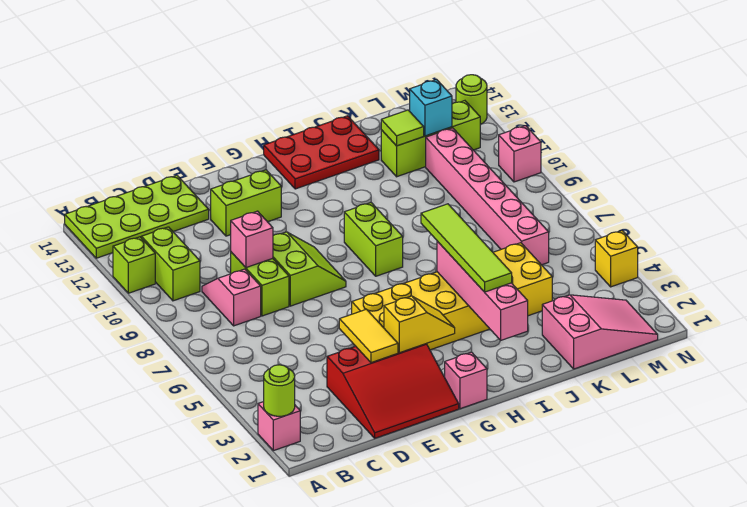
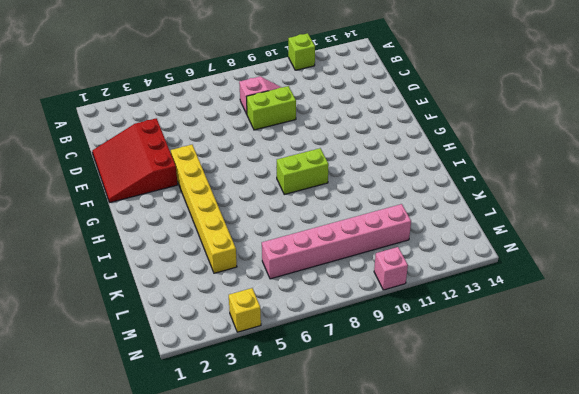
yellow brick F4:K4 level 1 -> yellow brick F4:K5 level 1
none -> pink brick A2 level 1
none -> lime plate A13:D14 level 1
none -> lime brick B10:B11 level 1

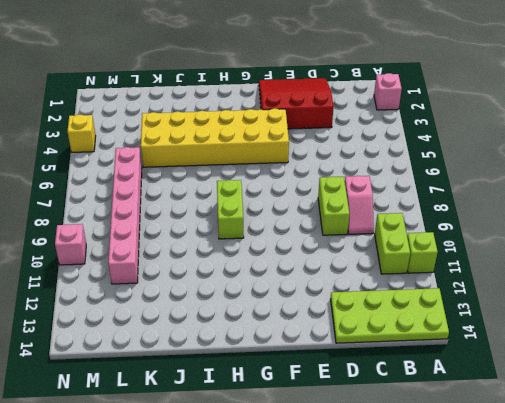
none -> lime slope E8:F9 level 1 top E
none -> lime brick E12:F12 level 1
none -> pink brick G1 level 1

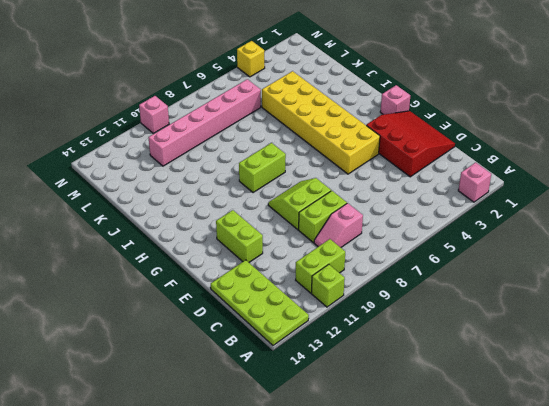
none -> red plate H13:J14 level 1
none -> pink slope K1:M2 level 1 top K
none -> lime brick K12:M12 level 1

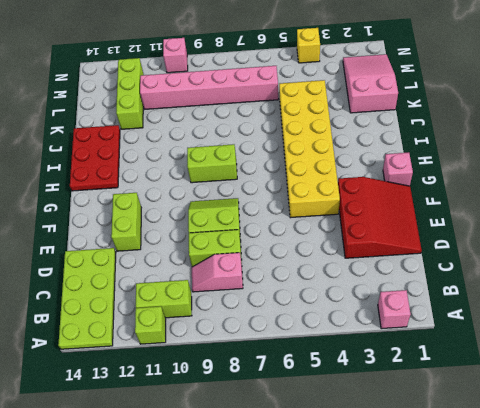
none -> lime round brick N13 level 1
none -> lime round brick A2 level 2
none -> pink brick D9 level 2

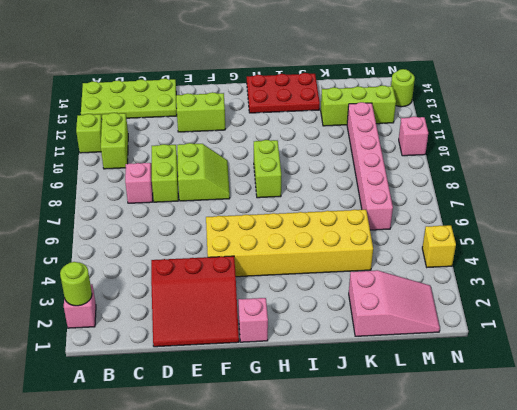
none -> pink brick D9 level 2
none -> yellow tile E3:E4 level 2
none -> yellow slope F3:G3 level 2 top F

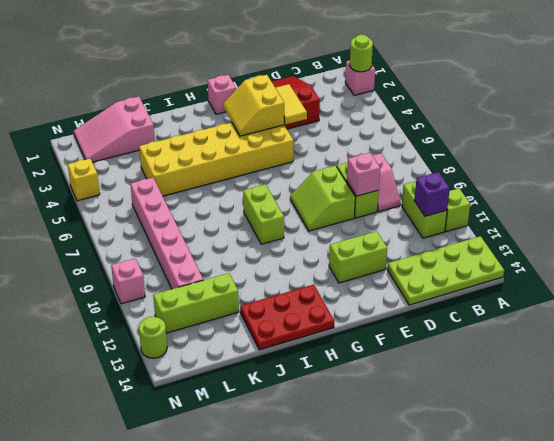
purple brick B11 level 2 -> none
yellow slope F3:G4 level 2 top F -> yellow slope F3:G3 level 2 top F
none -> pink brick I2:I5 level 2
none -> lime tile K12 level 2
none -> cyan brick L12 level 2

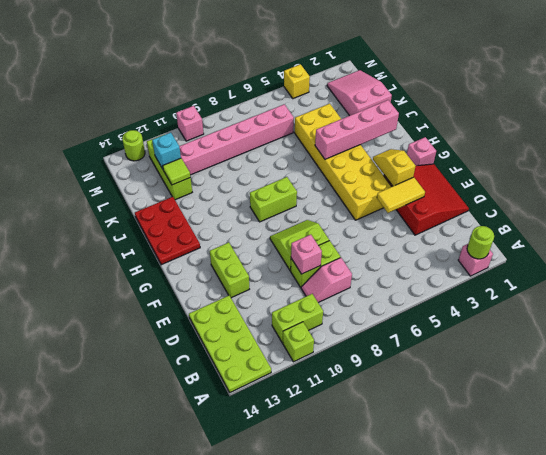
none -> lime tile I3:I6 level 3

